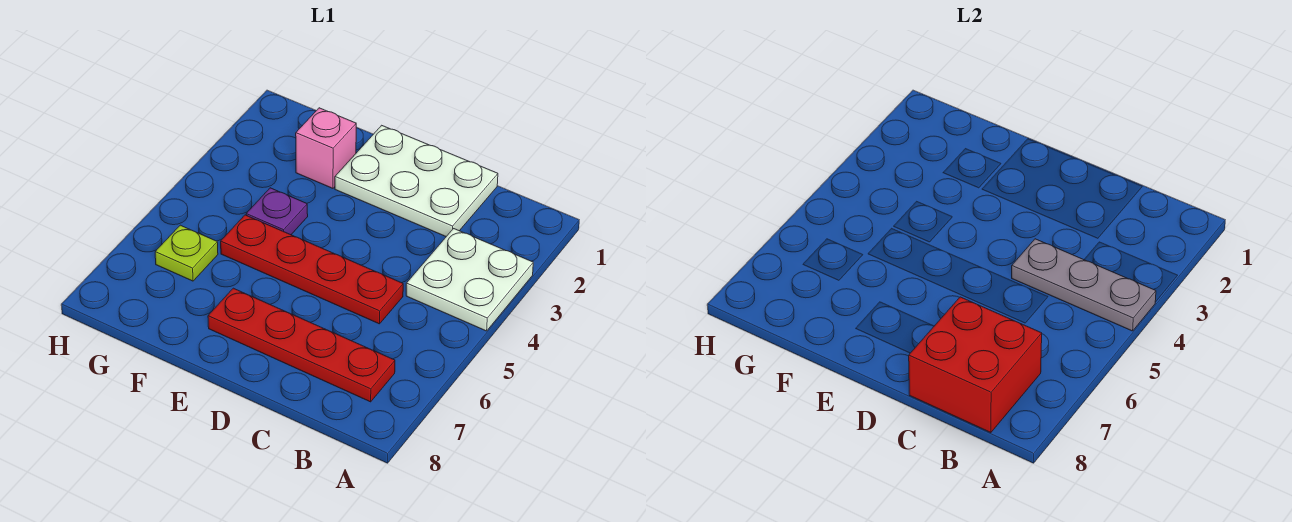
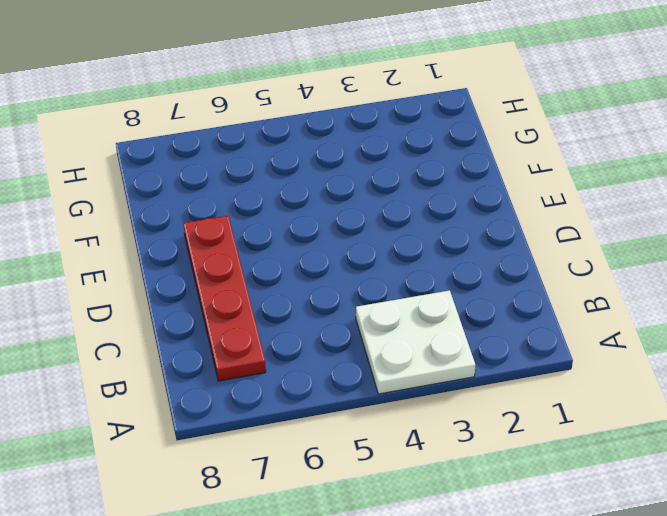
none -> white plate C1:E2 level 1
none -> red plate C5:F5 level 1

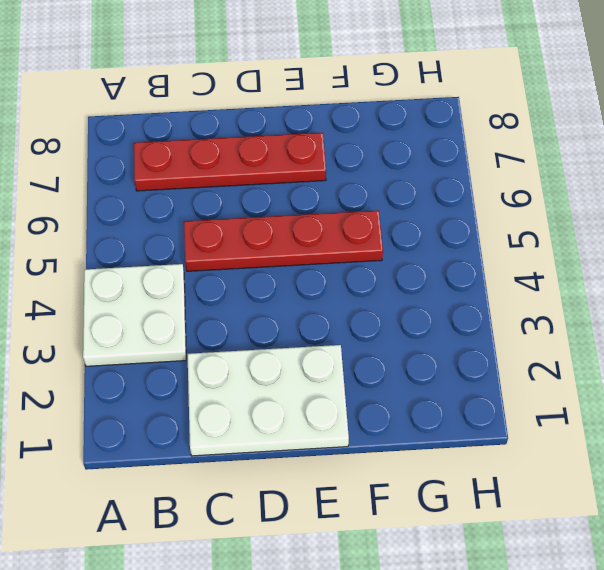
none -> pink brick F2 level 1
none -> purple plate F4 level 1

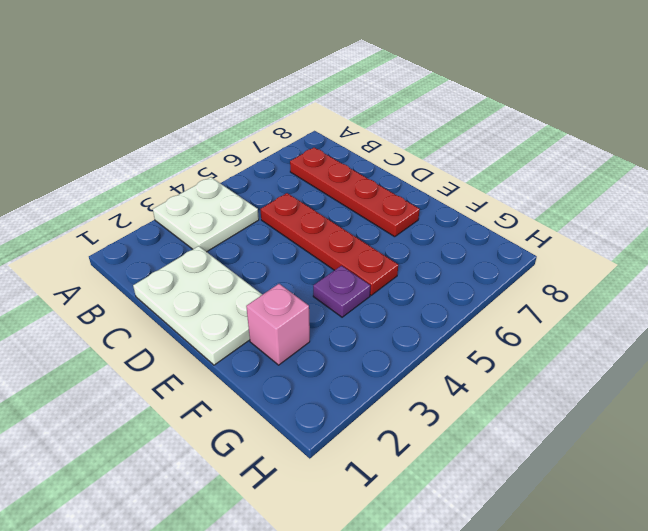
none -> lime plate G6 level 1
none -> grey plate A4:C4 level 2

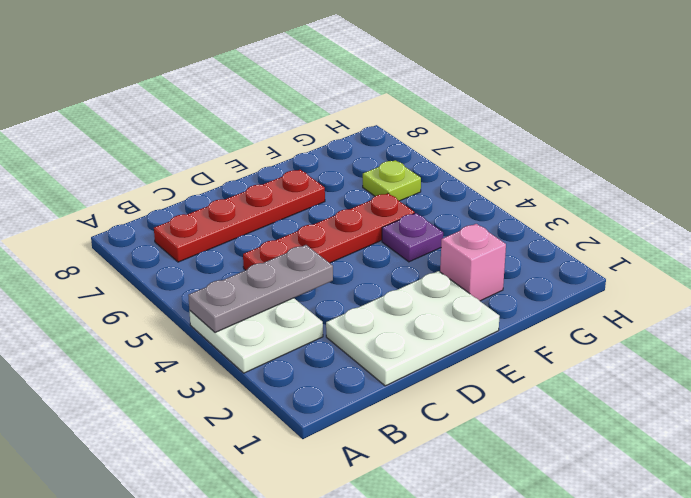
none -> red brick B7:C8 level 2

